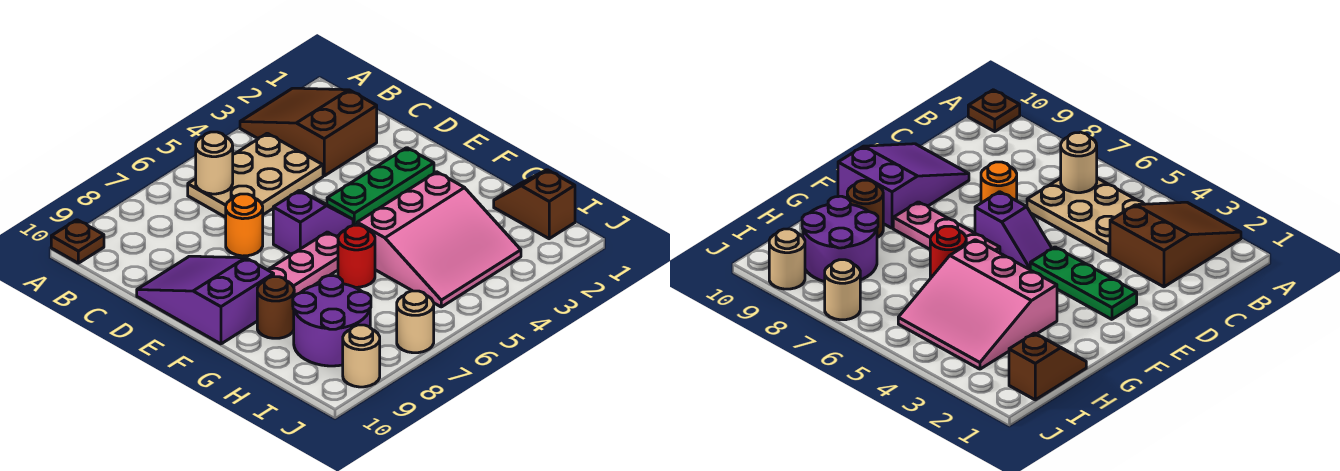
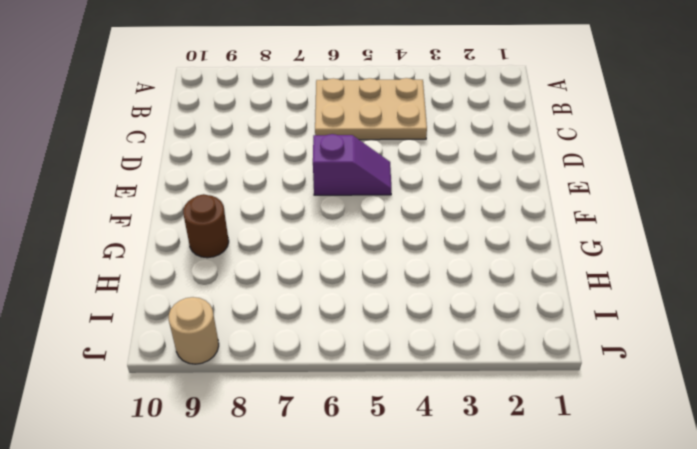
none -> brown slope A2:C3 level 1 top C
none -> brown plate A10 level 1
none -> orange round brick D7 level 1

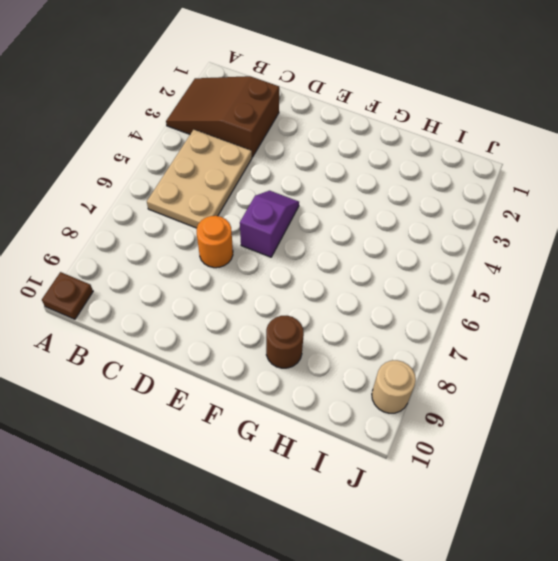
none -> purple slope D9:F10 level 1 top F
none -> green plate E2:E4 level 1
none -> pink plate F6:F8 level 1

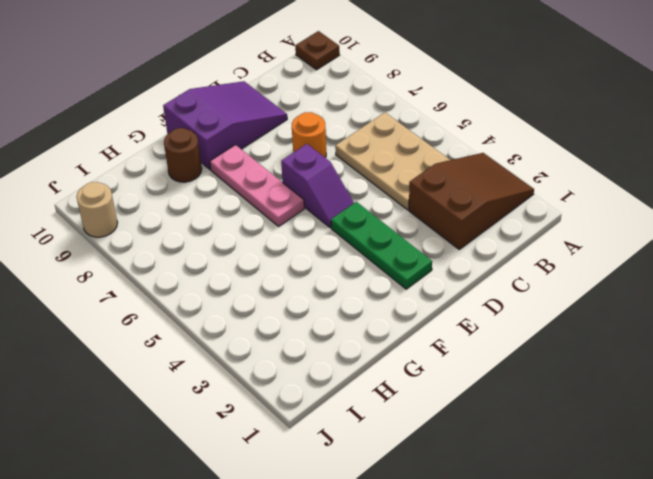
none -> pink slope G3:I5 level 1 top G
none -> red round brick G6 level 1
none -> brown slope H1:I1 level 1 top I

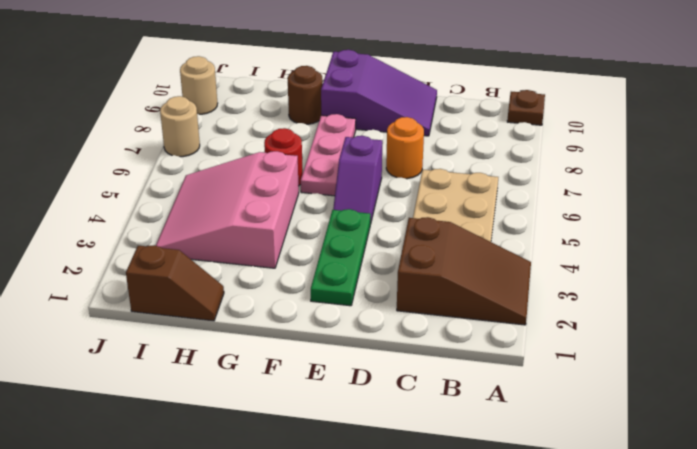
none -> purple round brick H8:I9 level 1
none -> tan round brick B6 level 2

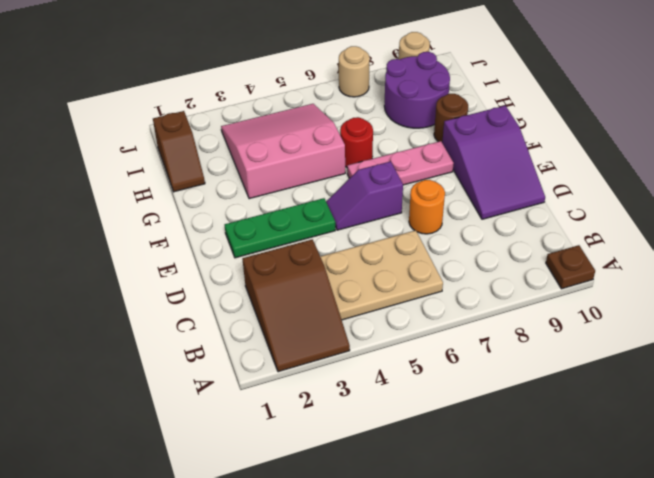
none -> tan round brick B6 level 2

